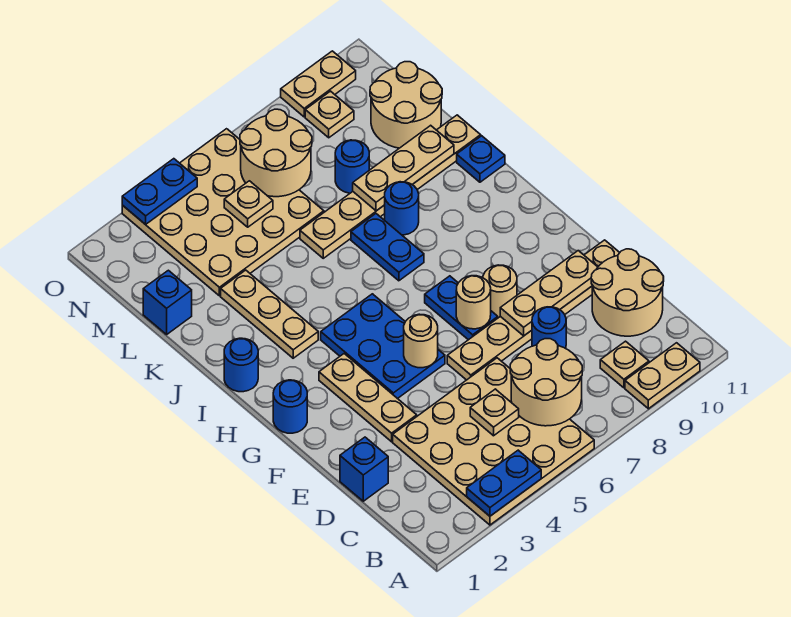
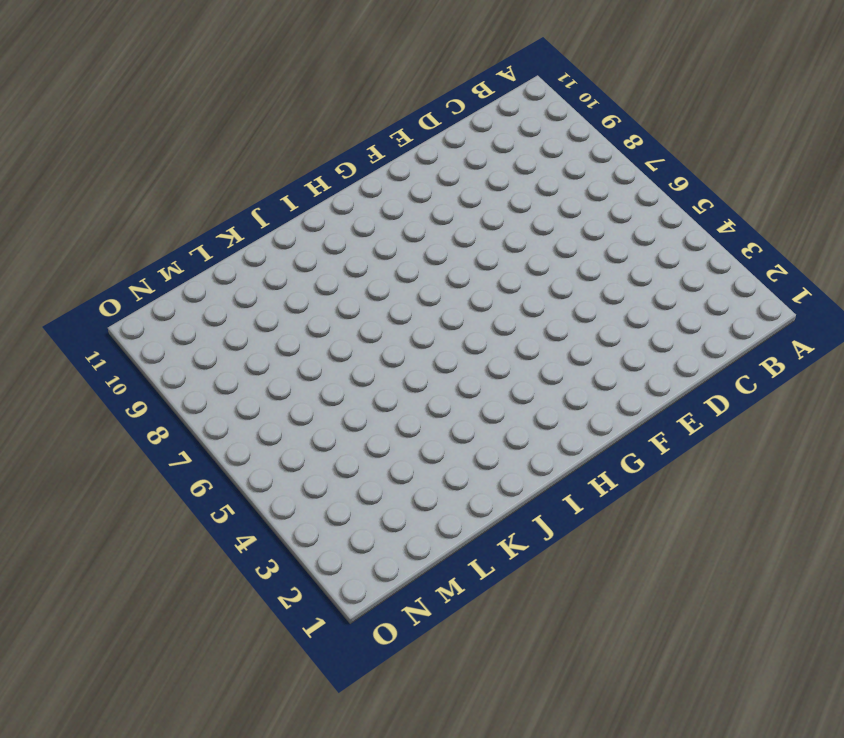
none -> tan plate A3:D6 level 1
none -> tan plate A9:A10 level 1
none -> tan plate B9 level 1
none -> tan round brick C10:D11 level 1

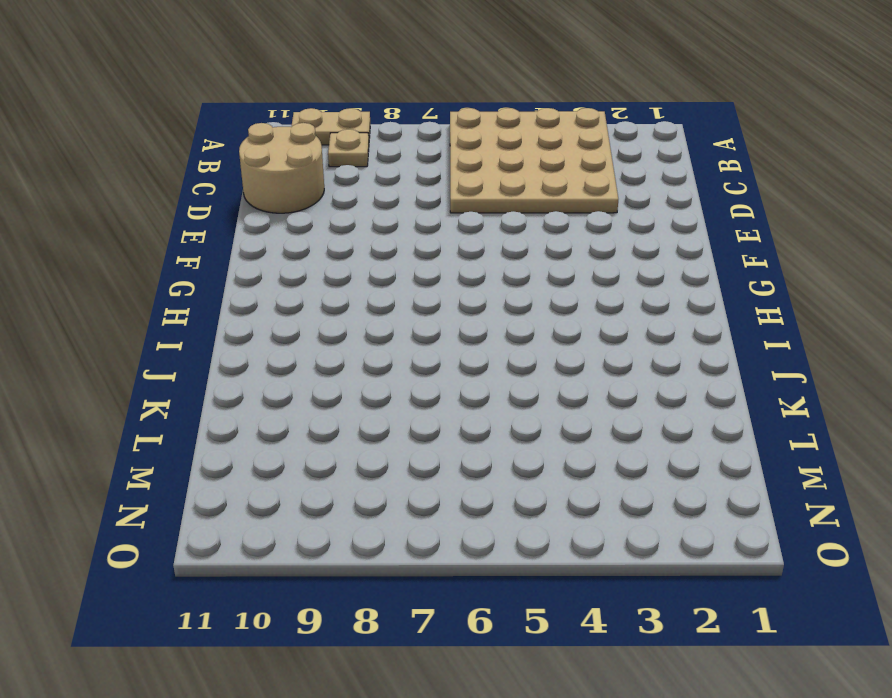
none -> blue brick D1 level 1
none -> blue round brick D8 level 1
none -> tan plate E3:G3 level 1
none -> tan plate E6:E11 level 1

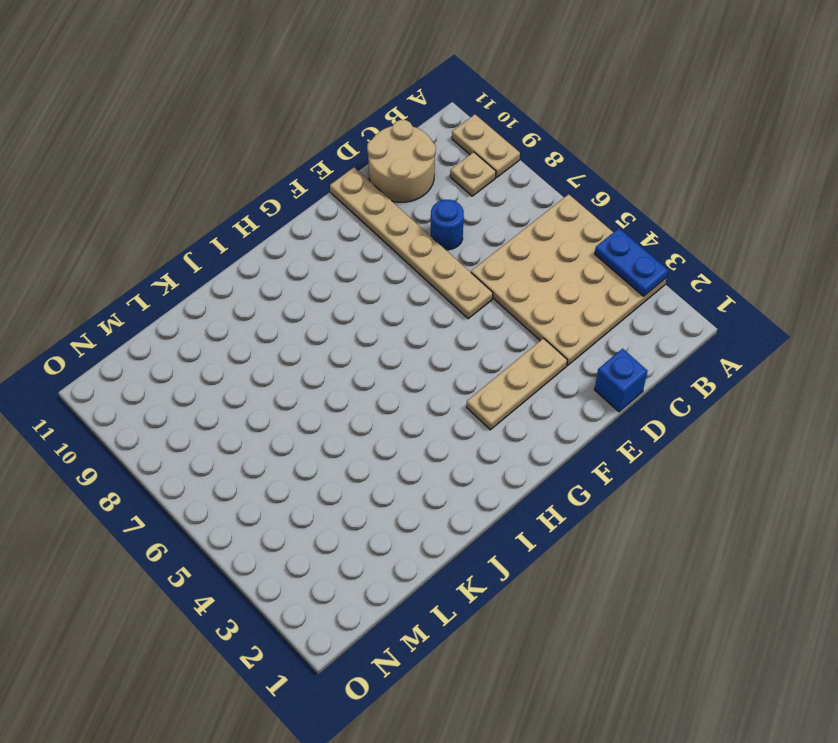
none -> blue plate F4:H5 level 1
none -> blue plate F7:G7 level 1
none -> tan round brick F8 level 1
none -> blue round brick G1 level 1

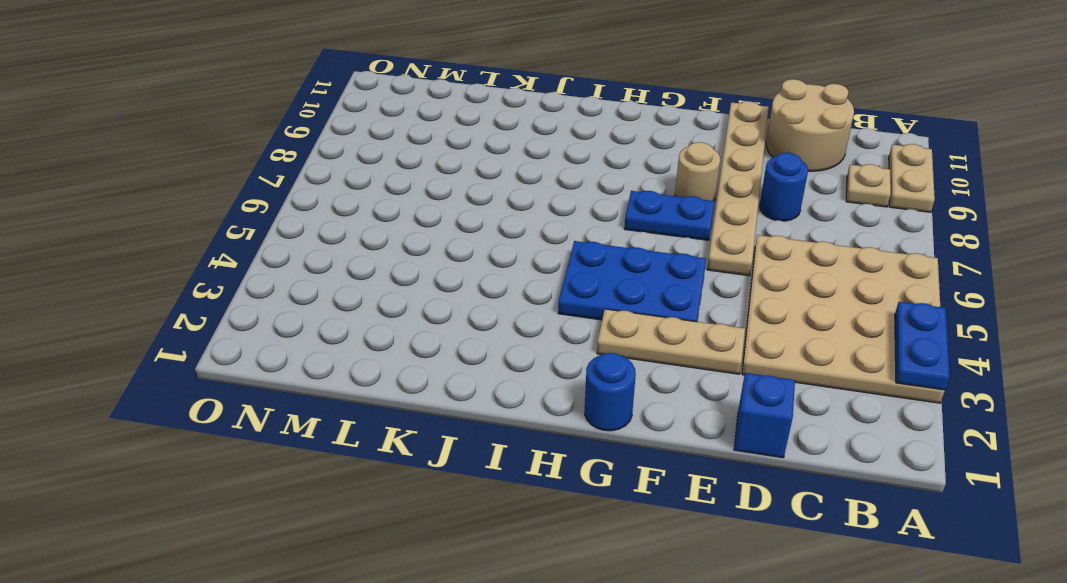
none -> blue round brick I1 level 1
none -> tan plate I3:K3 level 1
none -> blue plate I7:J7 level 1
none -> blue round brick J8 level 1

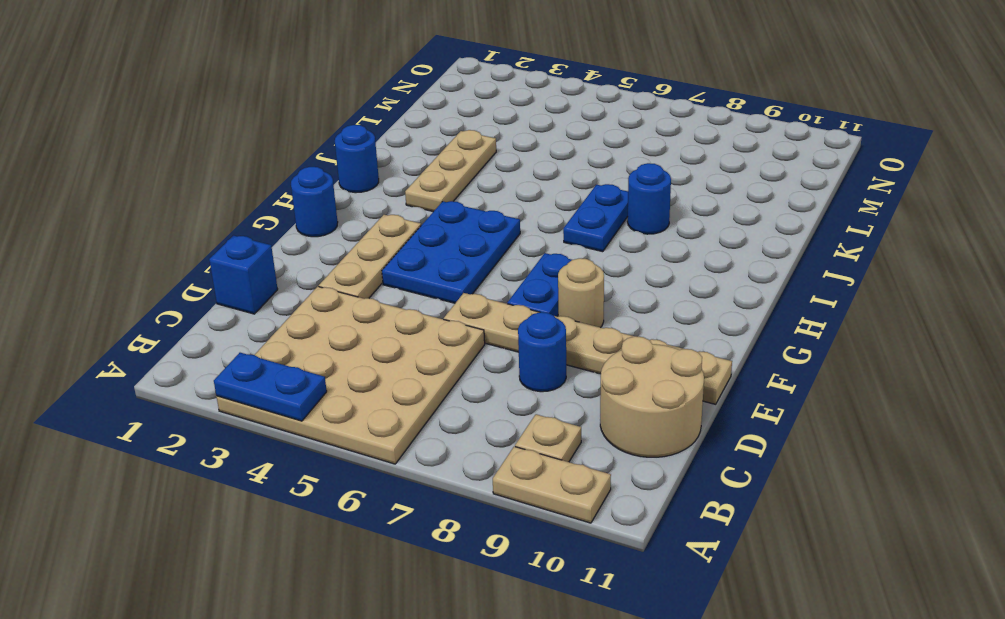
none -> blue plate J11 level 1
none -> tan plate K6:K11 level 1
none -> blue brick L1 level 1
none -> tan plate L3:O6 level 1

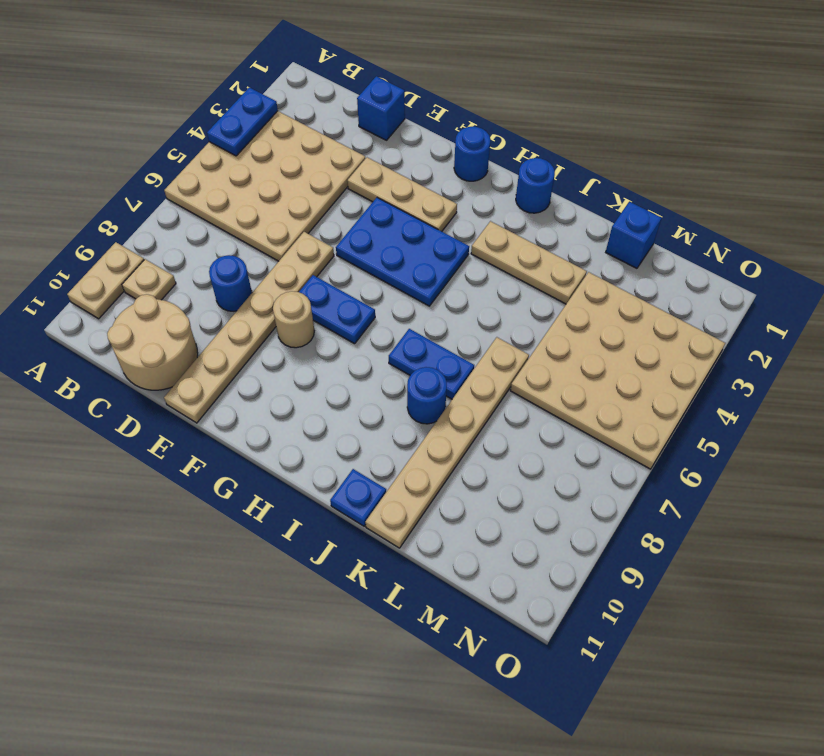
none -> blue round brick L8 level 1
none -> tan round brick L10:M11 level 1
none -> tan plate N9 level 1
none -> tan plate O9:O10 level 1

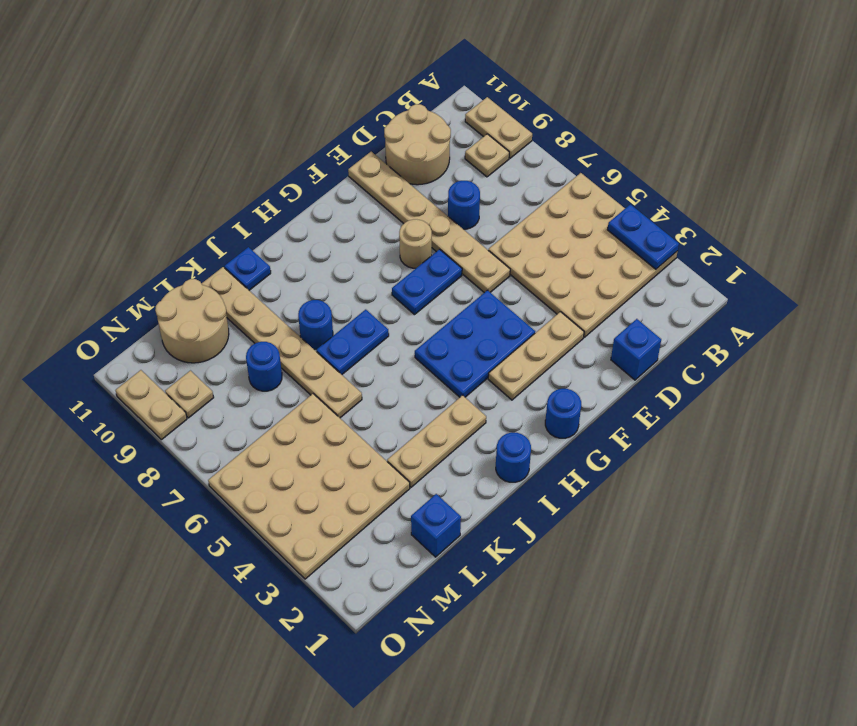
none -> tan round brick B6:C7 level 2
none -> tan plate C5 level 2
none -> tan plate E8:E10 level 2
none -> tan round brick F5 level 2

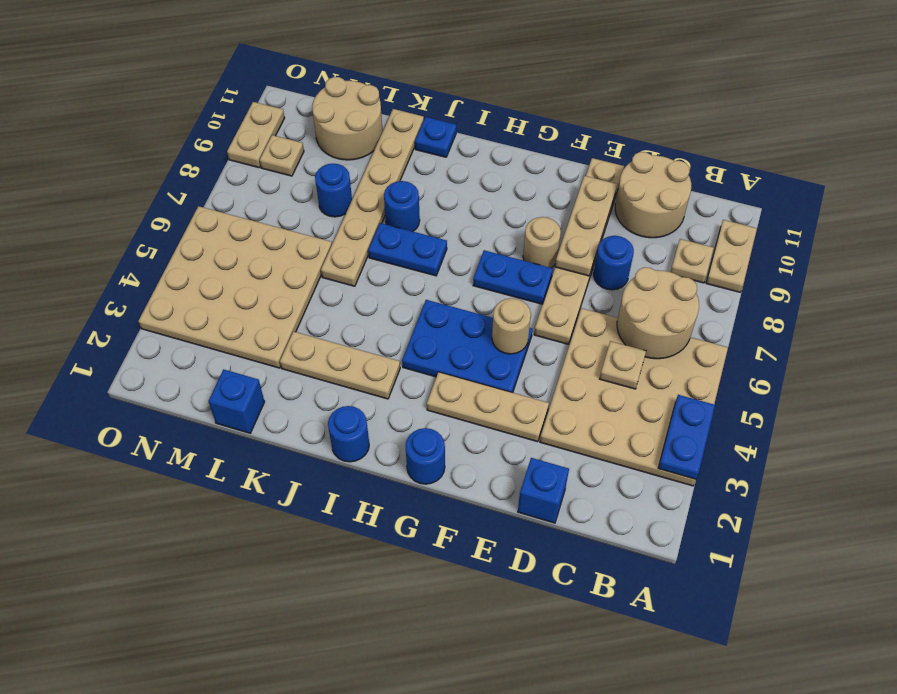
none -> tan round brick F7 level 2
none -> tan plate K8:K10 level 2
none -> tan plate M5 level 2
none -> tan round brick M6:N7 level 2

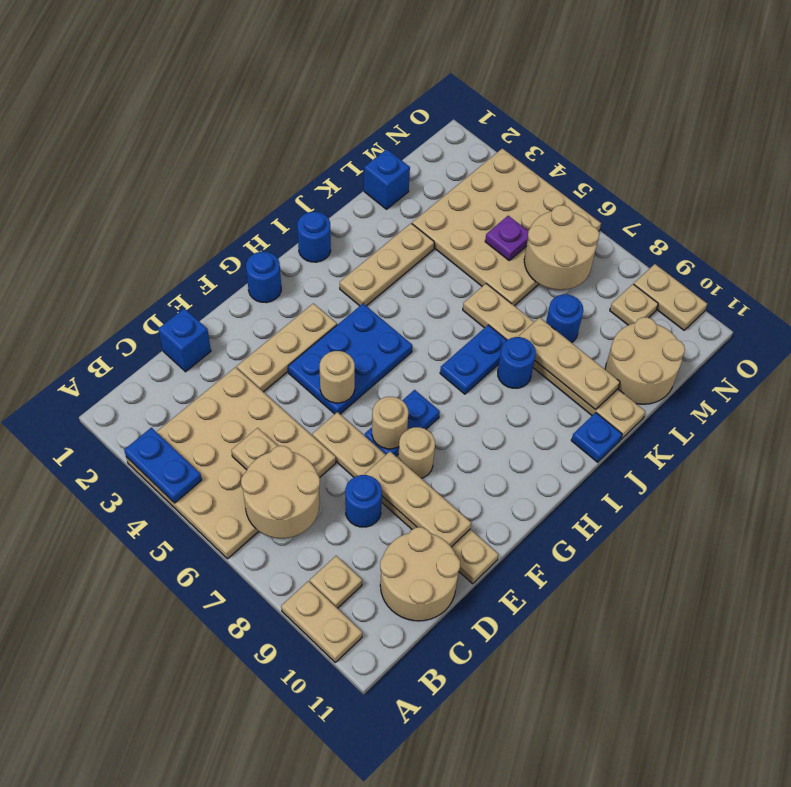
purple plate M5 level 2 -> tan plate M5 level 2
none -> blue plate O3:O4 level 2

